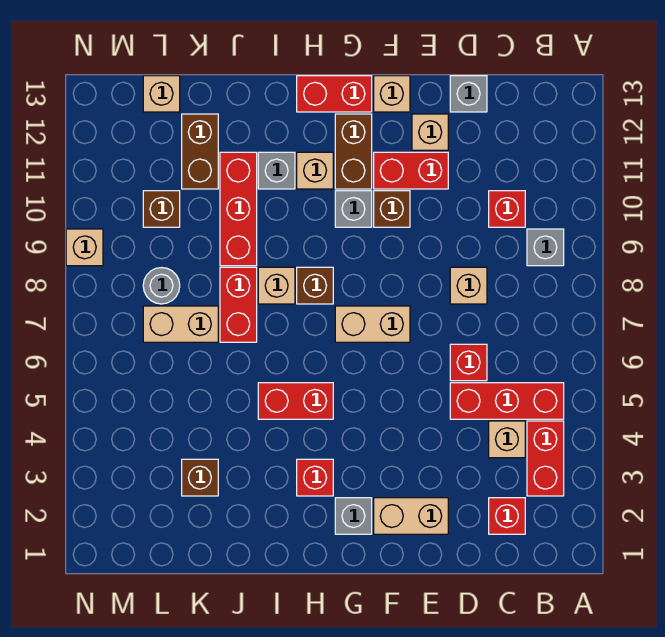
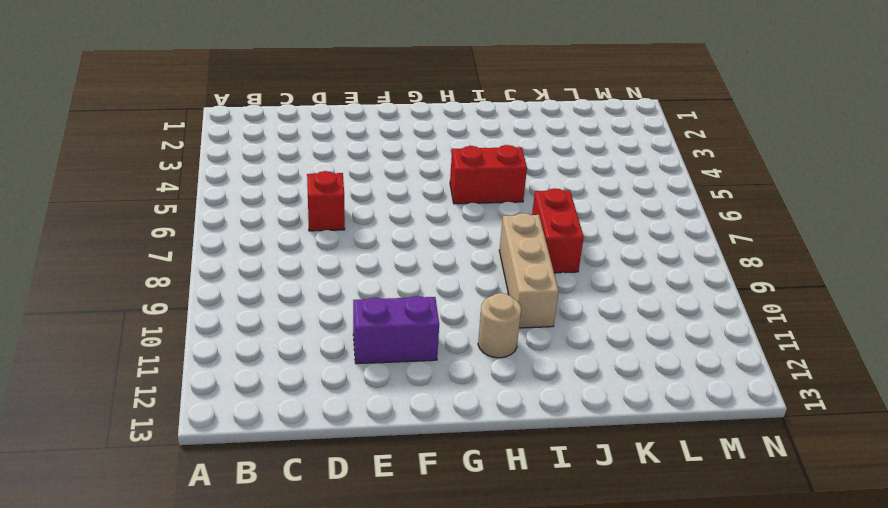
purple brick E11:F11 level 1 -> red brick E11:F11 level 1
tan round brick H11 level 1 -> tan brick H11 level 1
tan brick I8:I10 level 1 -> tan brick I8 level 1
none -> red brick B3:B4 level 1
none -> red brick B5:D5 level 1
none -> grey brick B9 level 1
none -> red brick C2 level 1

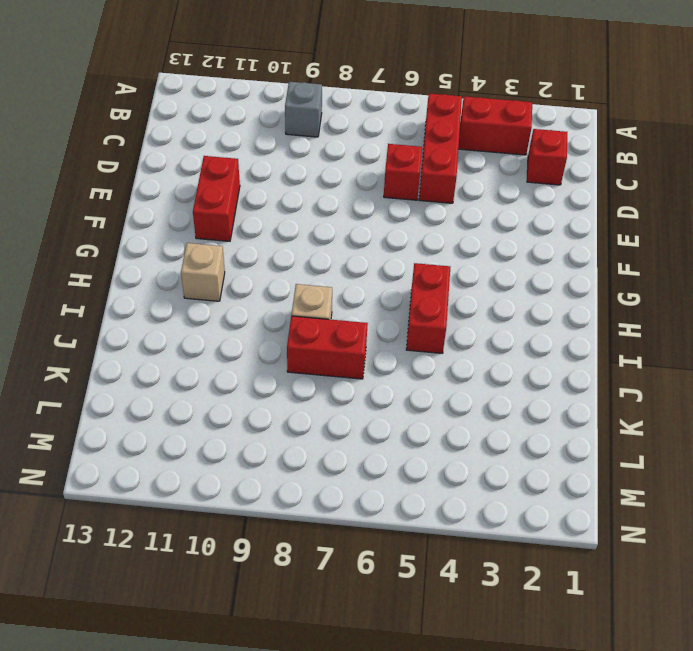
none -> tan brick C4 level 1
none -> red brick C10 level 1
none -> tan brick D8 level 1
none -> grey brick D13 level 1

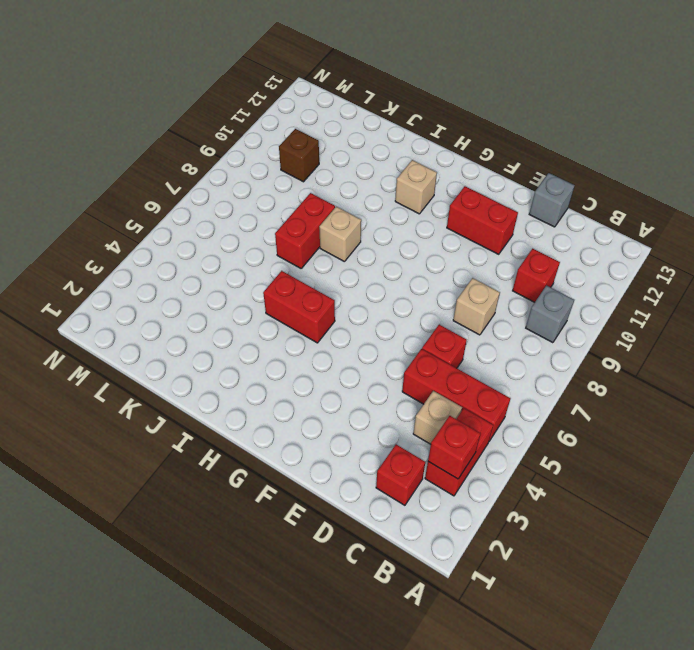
red brick B3 level 2 -> red brick H3 level 1
none -> tan brick E2:F2 level 1
none -> tan brick E12 level 1
none -> tan brick F7:G7 level 1
none -> brown brick F10 level 1

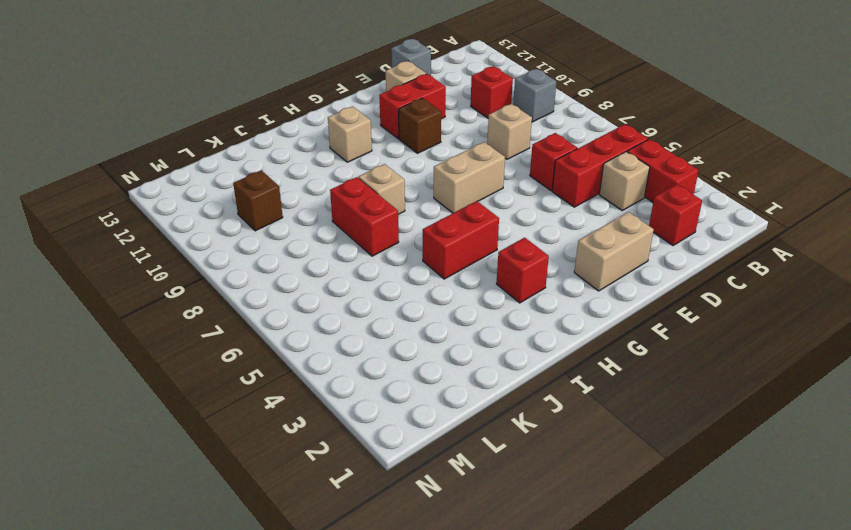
none -> tan brick F13 level 1
none -> grey brick G2 level 1
none -> grey brick G10 level 1
none -> brown brick G11:G12 level 1

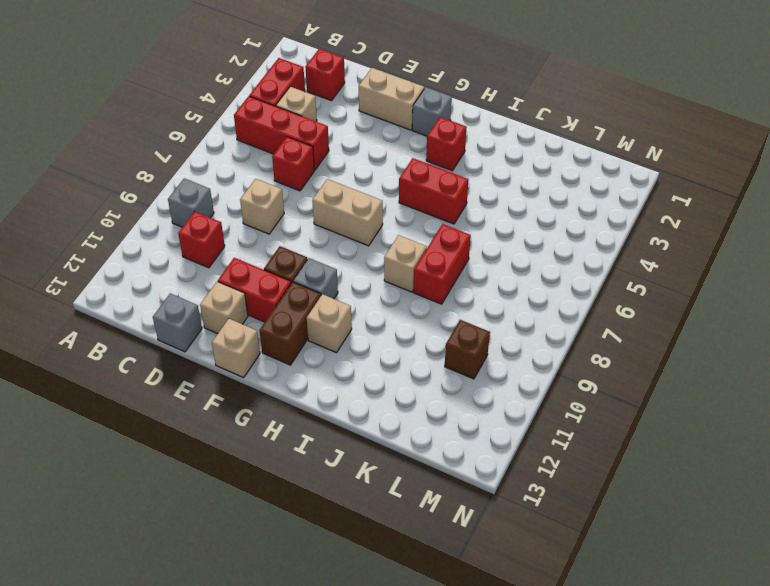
none -> red brick G13:H13 level 1
none -> brown brick H8 level 1
none -> grey brick I11 level 1
none -> red brick J9:J11 level 1

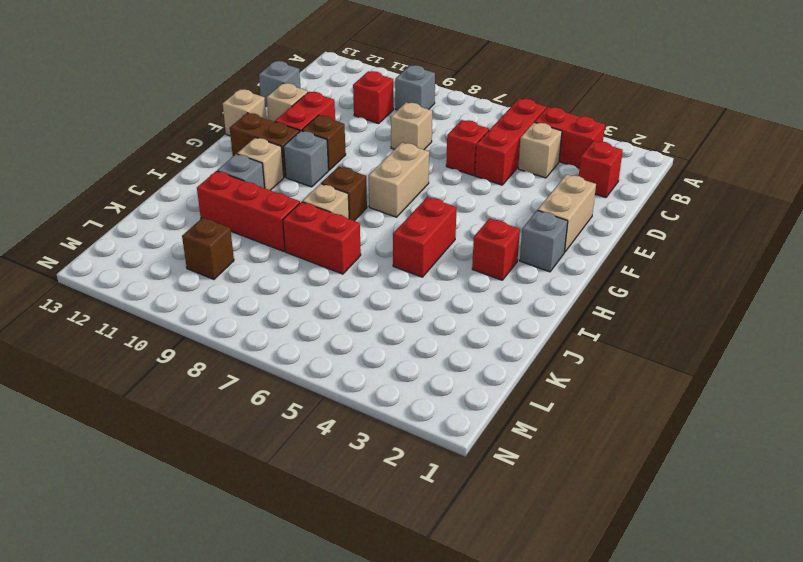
none -> red brick G13:H13 level 1
none -> brown brick K3 level 1
none -> tan brick K7:L7 level 1
none -> brown brick K11:K12 level 1

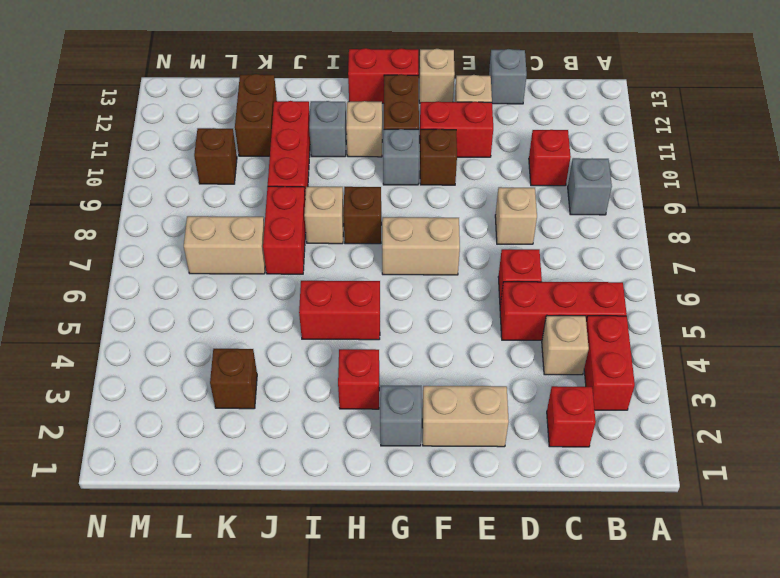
none -> grey round brick L8 level 1
none -> tan brick L13 level 1
none -> tan brick N9 level 1

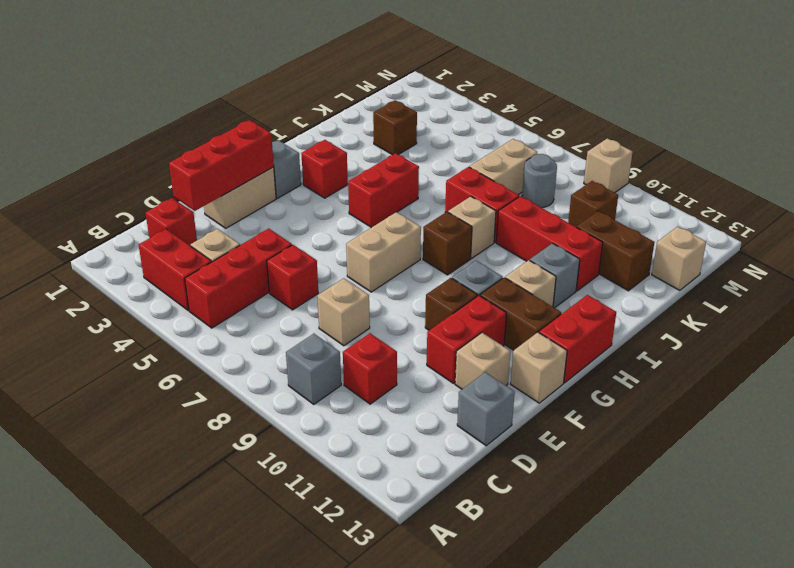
red brick D2:F2 level 2 -> none

